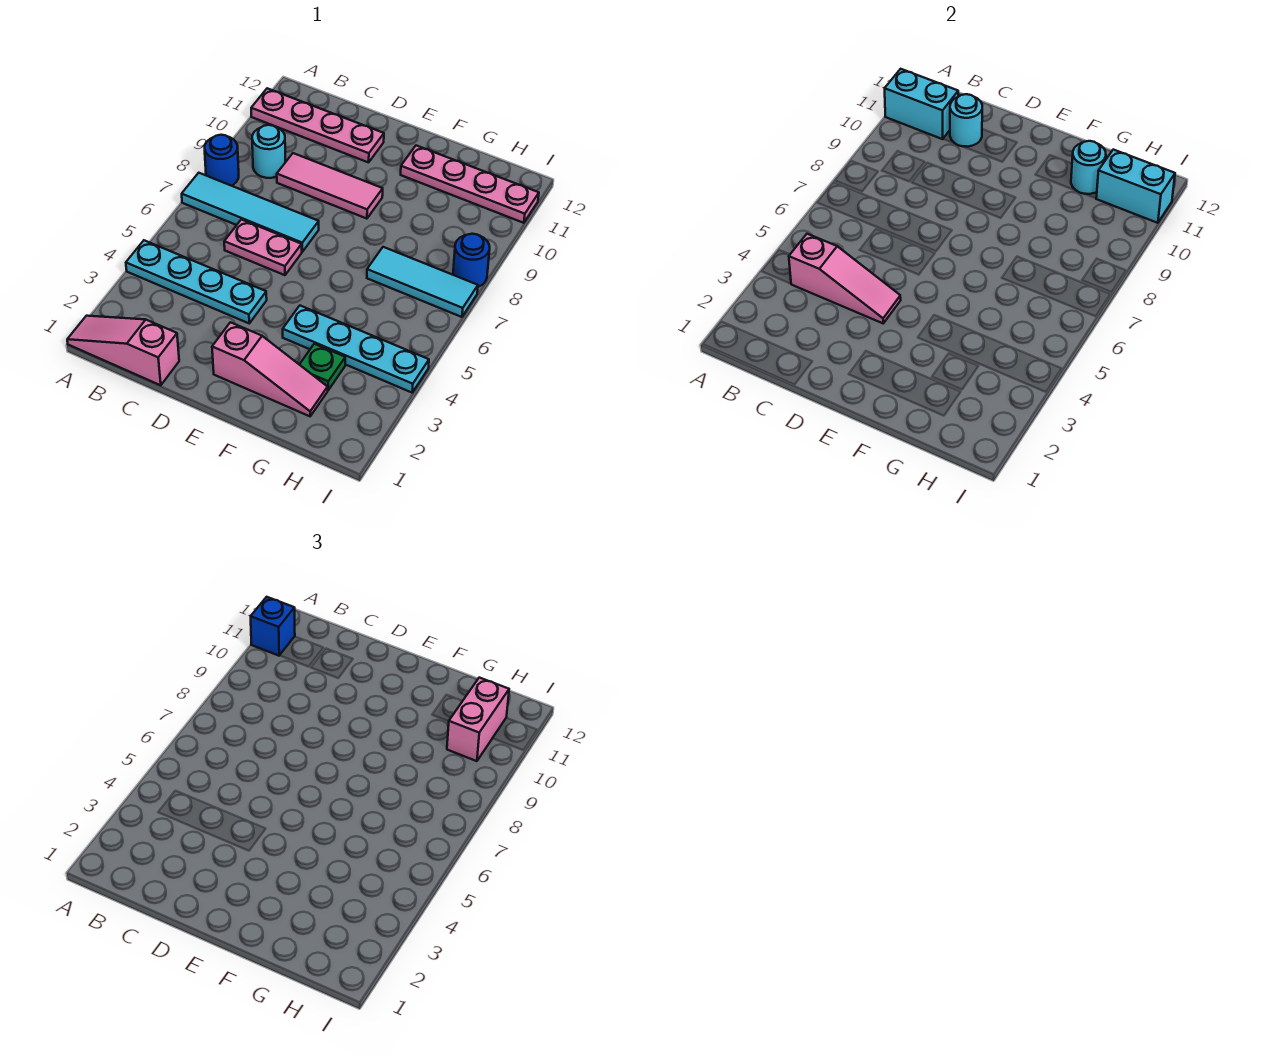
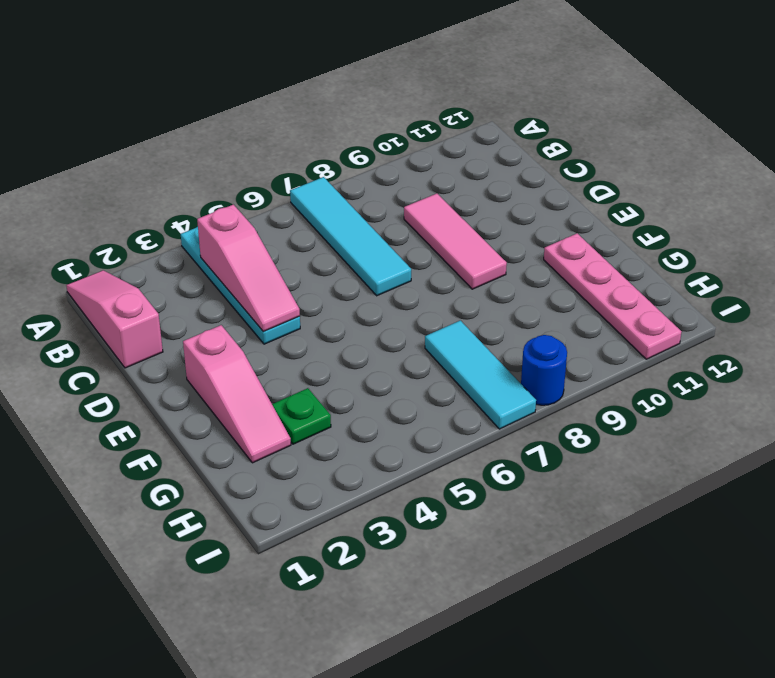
none -> blue round brick A8 level 1
none -> pink plate A11:D11 level 1
none -> cyan round brick B9 level 1

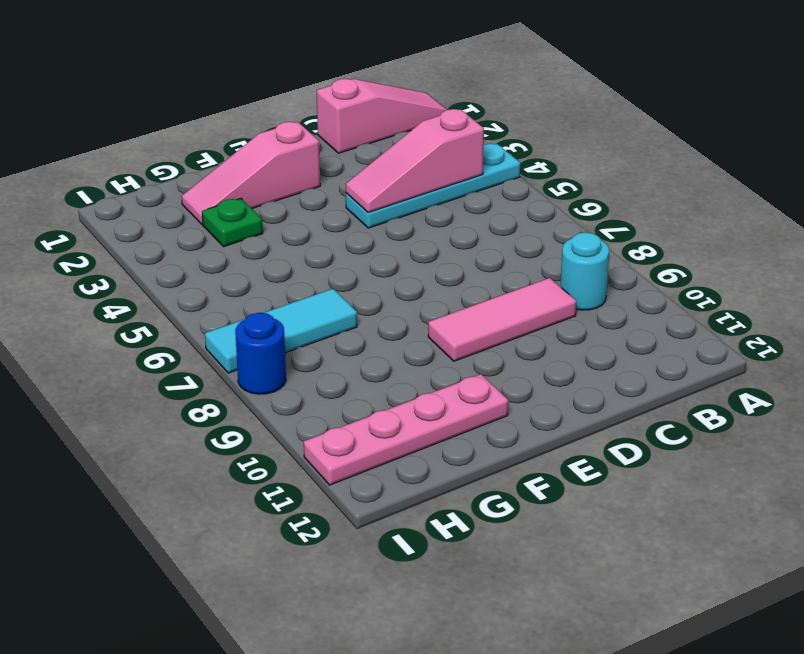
none -> cyan tile A7:D7 level 1
none -> blue round brick A8 level 1
none -> pink plate A11:D11 level 1

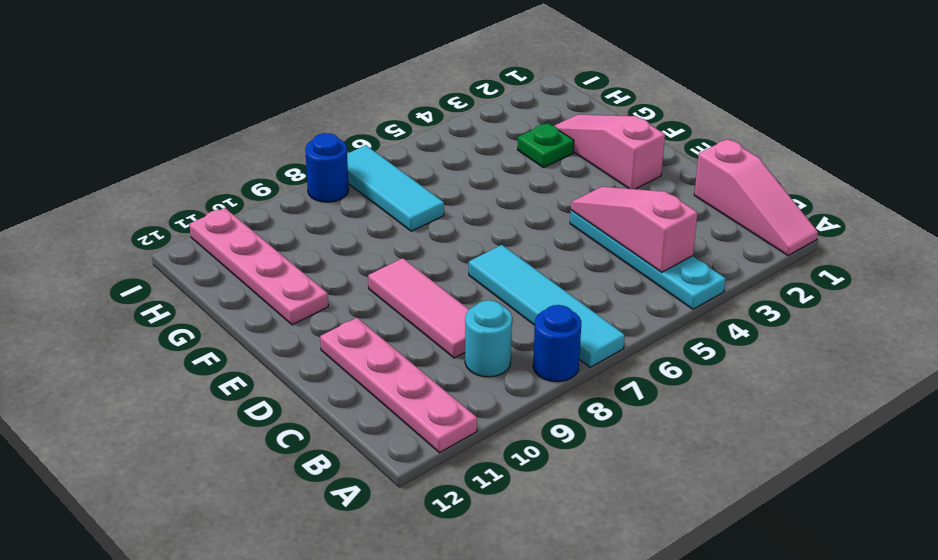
none -> pink plate C6:D6 level 1
none -> cyan plate F4:I4 level 1
none -> cyan brick A11:B11 level 2

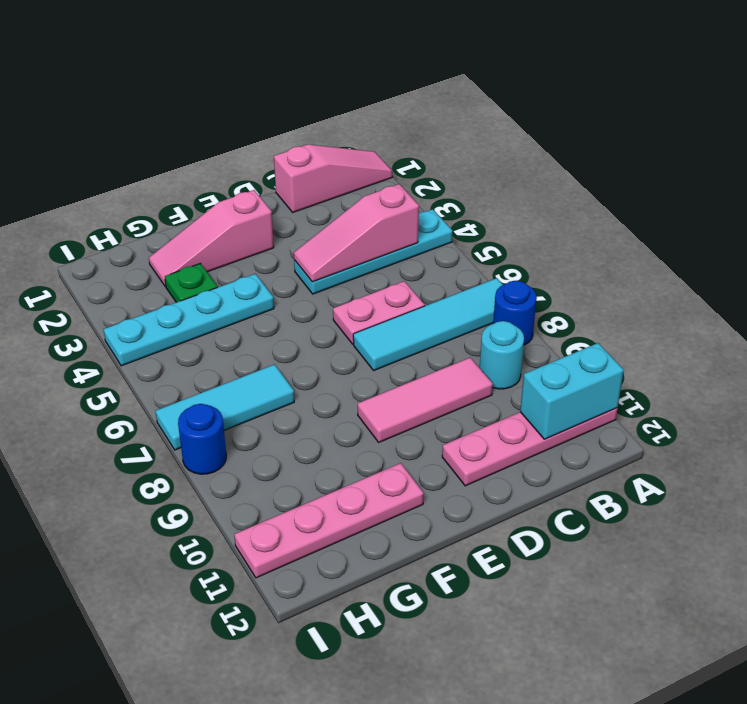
none -> cyan round brick C11 level 2
none -> cyan round brick G11 level 2
none -> cyan brick H11:I11 level 2

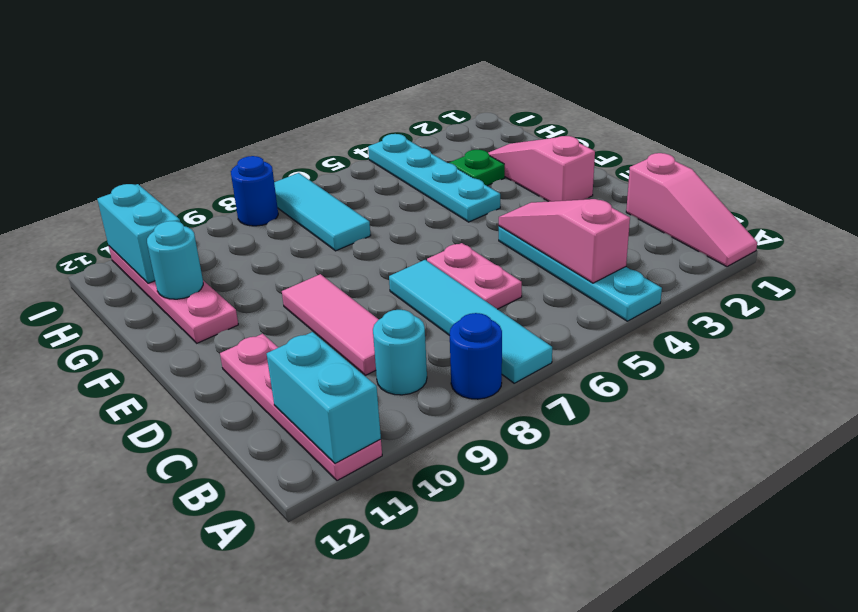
none -> cyan round brick C11 level 2
none -> blue brick A11 level 3
none -> pink brick H10:H11 level 3

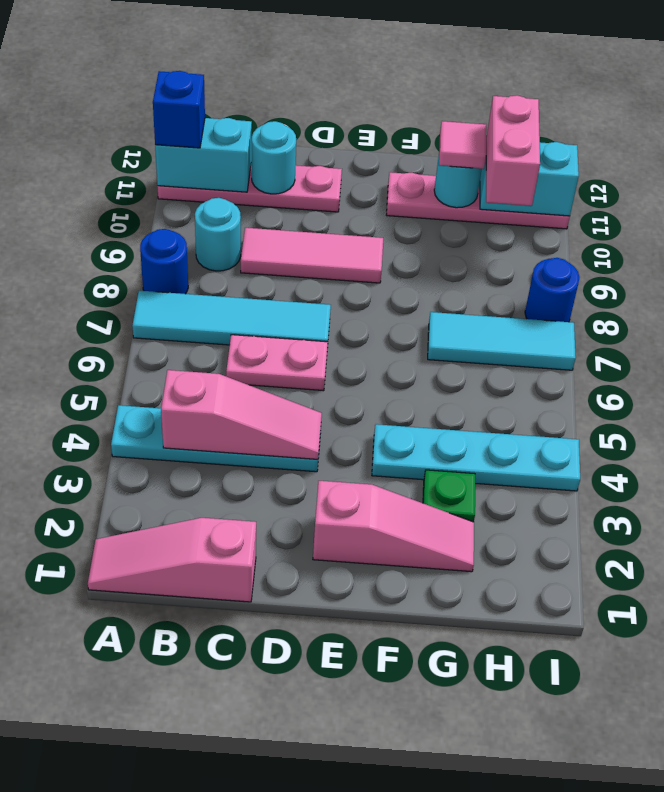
pink tile G11 level 3 -> none

